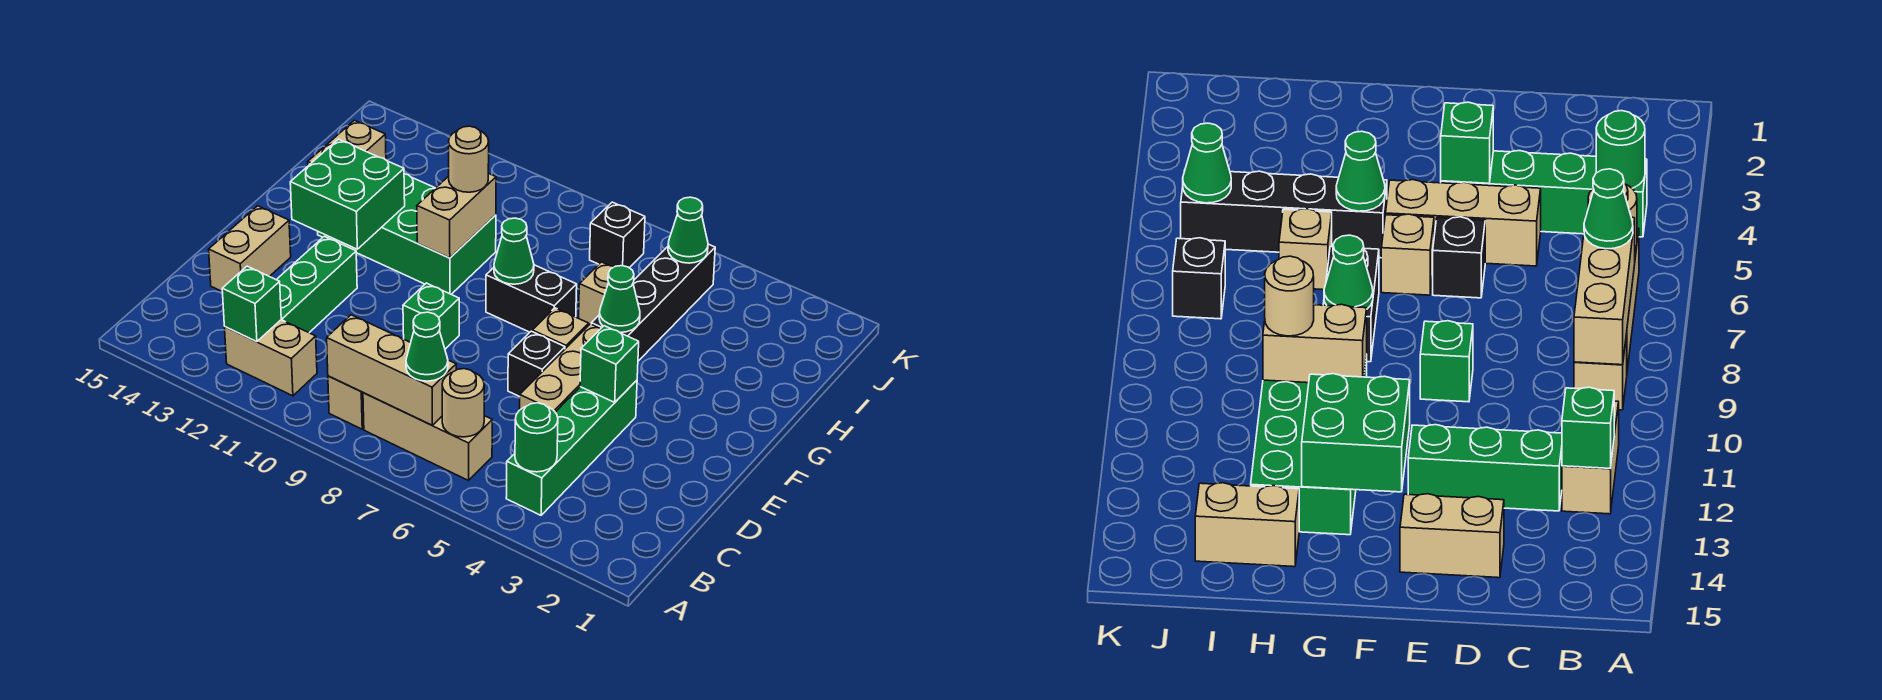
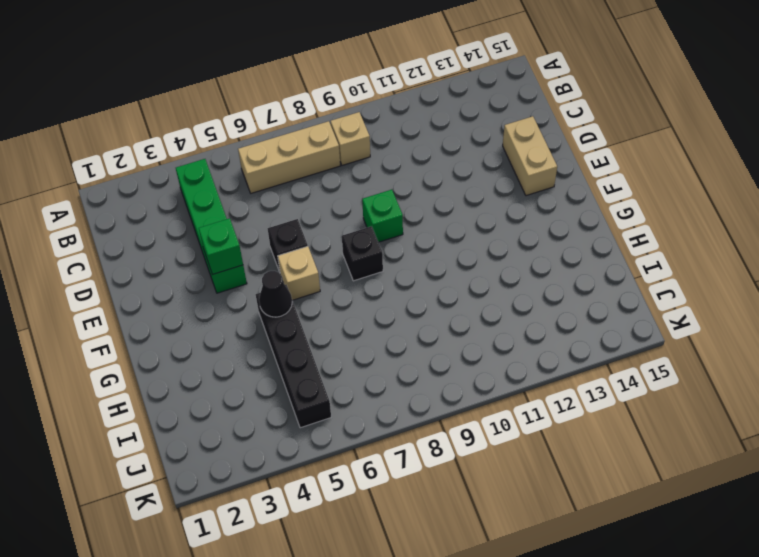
black brick F8 level 1 -> black brick J7 level 1
black cone G5 level 2 -> green cone G5 level 2
none -> tan brick B11:B12 level 1
none -> green brick C12:E12 level 1
none -> tan brick D5:F5 level 1

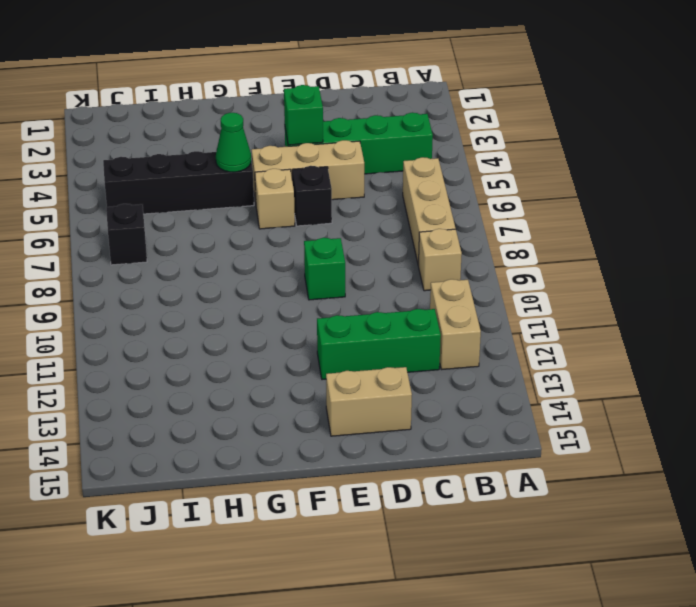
none -> black brick G7:G8 level 1
none -> green brick G10:H13 level 1
none -> tan brick H6 level 1

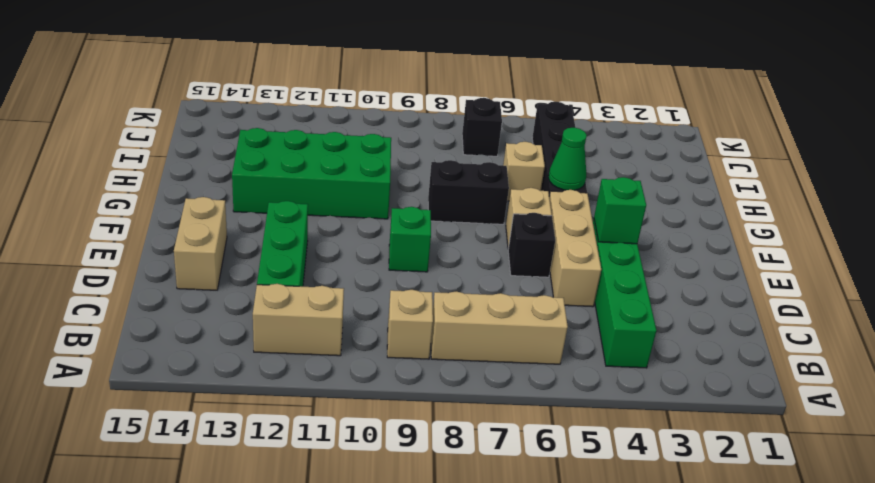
none -> tan brick H14:I14 level 1
none -> green round brick B4 level 2
none -> tan round brick B6 level 2

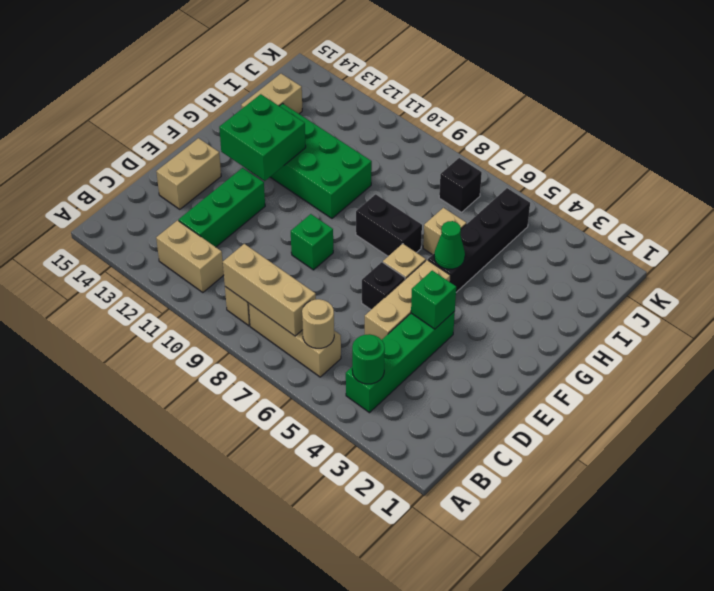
none -> green brick B12 level 2
none -> green cone G8 level 2
none -> tan brick G10:H10 level 2

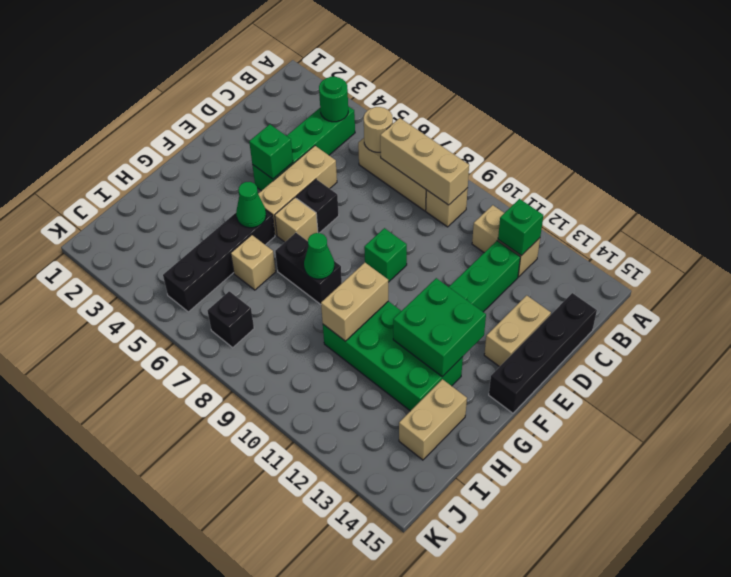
black brick C15:F15 level 1 -> none
none -> green cone J5 level 2
none -> green cone B7 level 3
none -> tan round brick H10 level 3

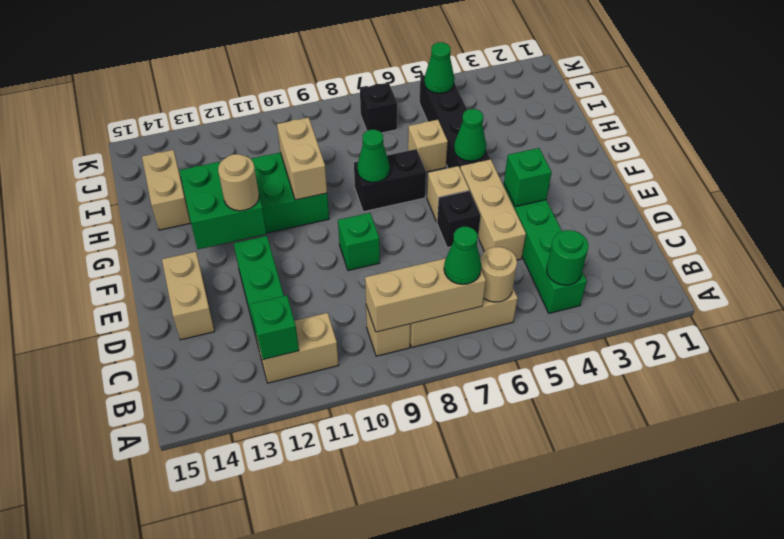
tan round brick F12 level 3 -> tan round brick H10 level 3

